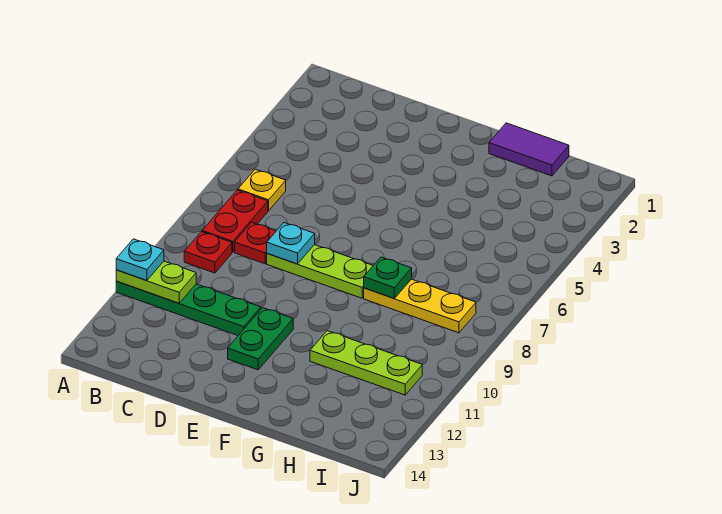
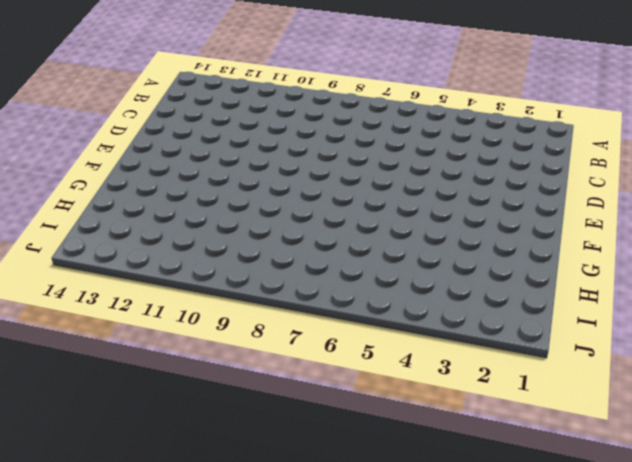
none -> green plate A11:D11 level 1
none -> yellow plate B6 level 1
none -> red plate B7:B8 level 1

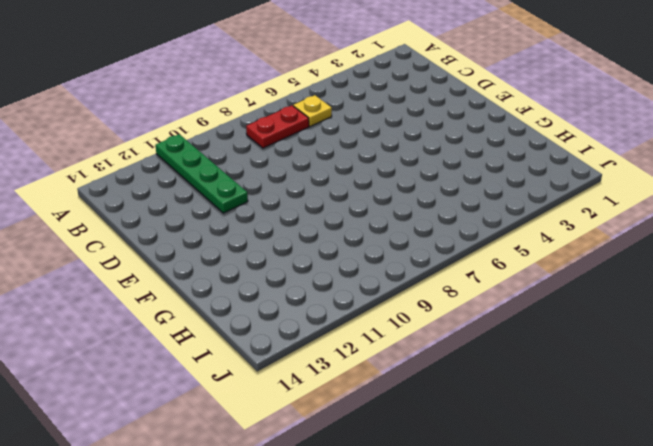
none -> red plate B9 level 1
none -> red plate C8 level 1
none -> lime plate D8:F8 level 1

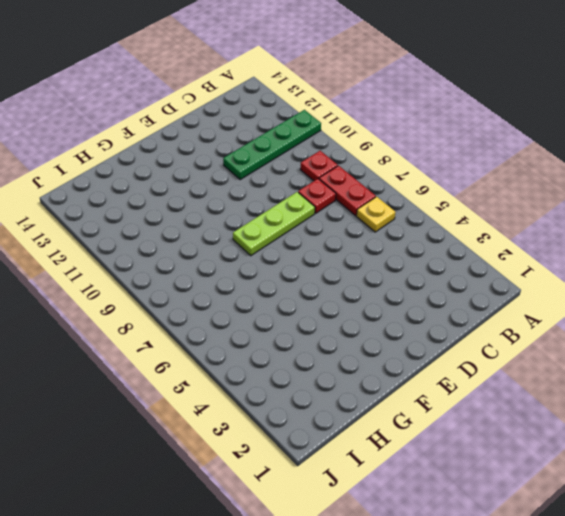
none -> green plate E11:E12 level 1
none -> purple tile G1:H1 level 1
none -> yellow plate G8:I8 level 1

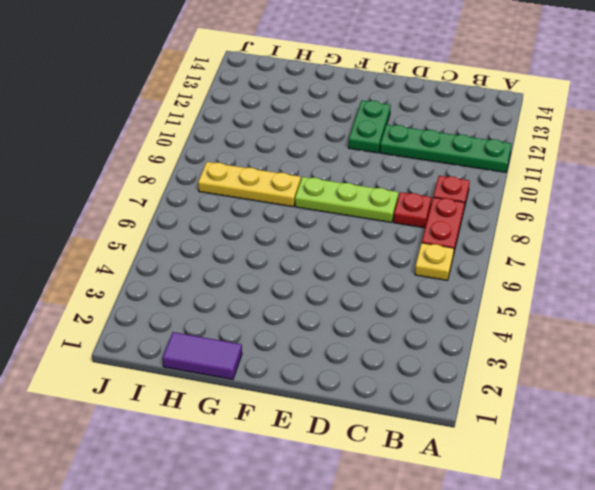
none -> lime plate G11:I11 level 1
none -> lime plate A11:B11 level 2
none -> cyan plate D8 level 2

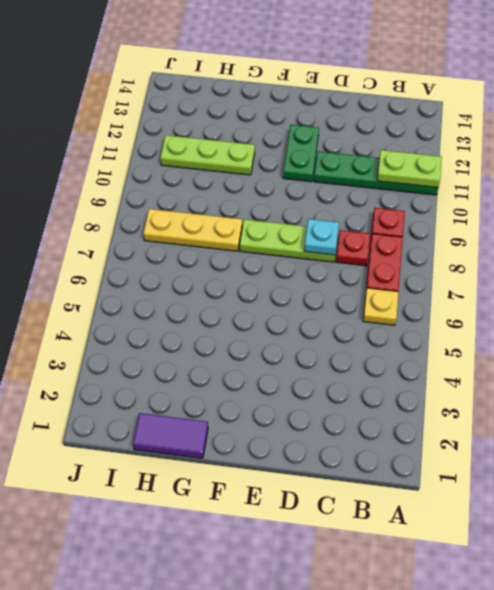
none -> green plate G8 level 2
none -> cyan plate A11 level 3

